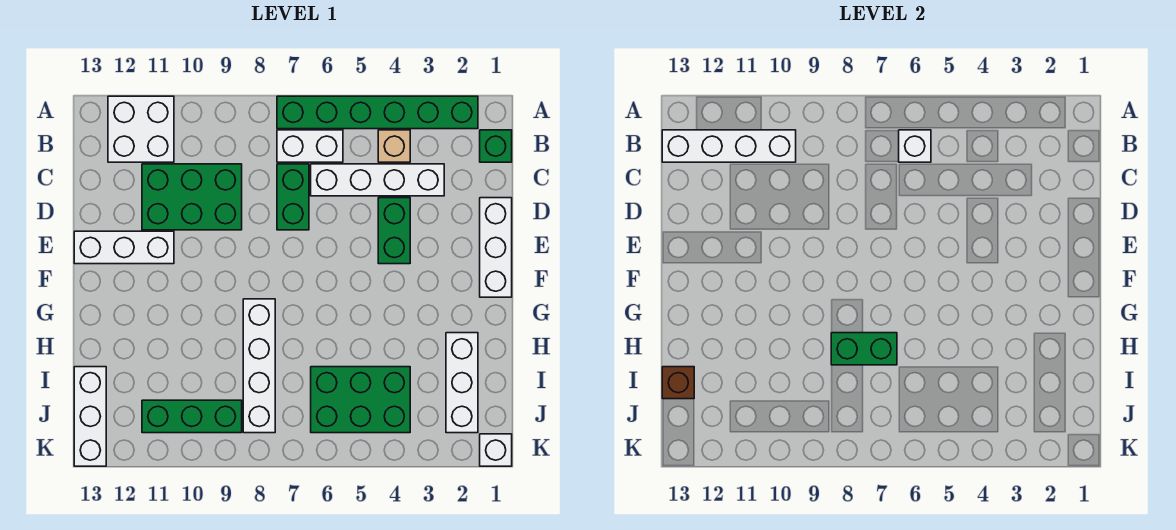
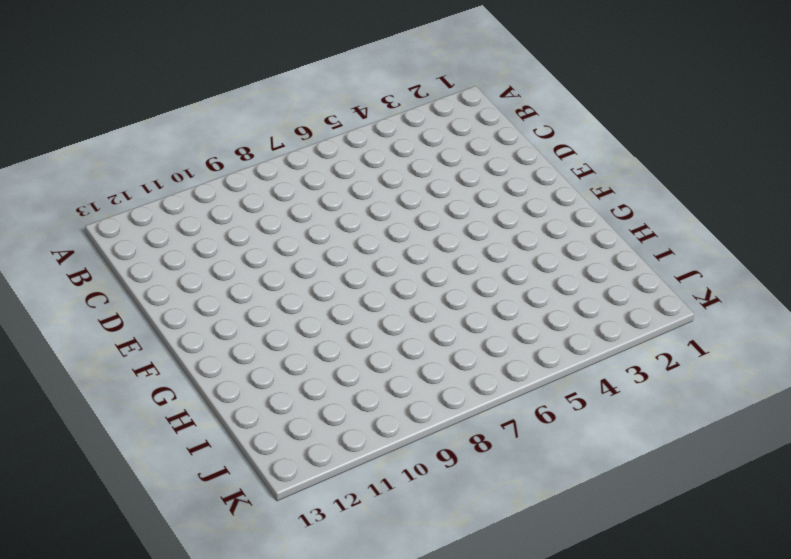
none -> green brick A2:A7 level 1
none -> white brick A11:B12 level 1
none -> green brick B1 level 1

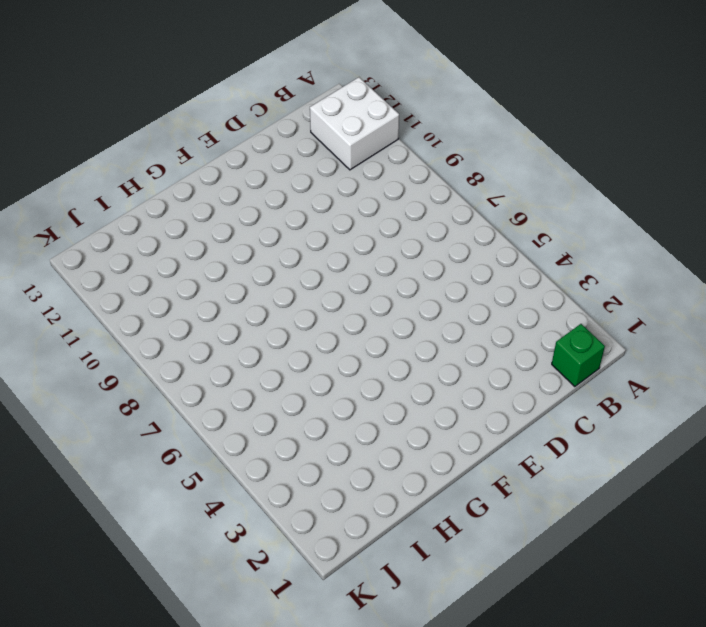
none -> green brick A2:A7 level 1
none -> tan brick B4 level 1
none -> white brick B6:B7 level 1

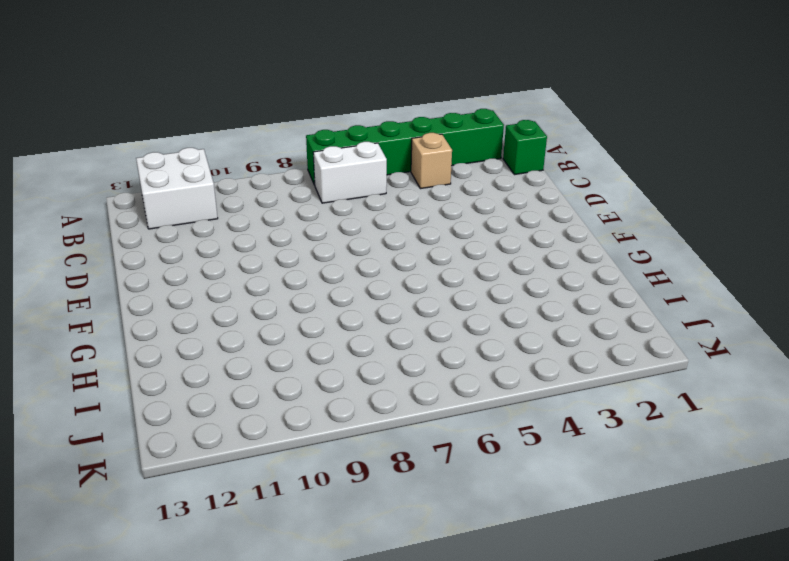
none -> white brick C3:C6 level 1
none -> green brick C7:D7 level 1
none -> green brick C9:D11 level 1

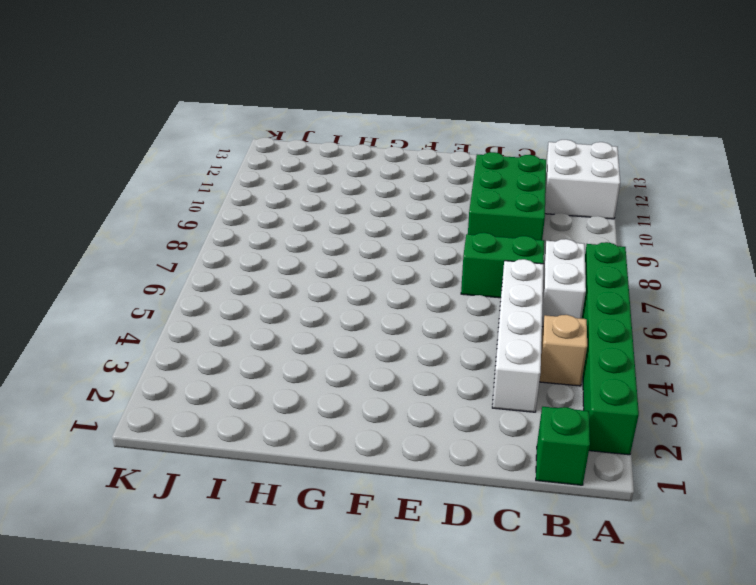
none -> white brick D1:F1 level 1
none -> green brick D4:E4 level 1
none -> white brick E11:E13 level 1

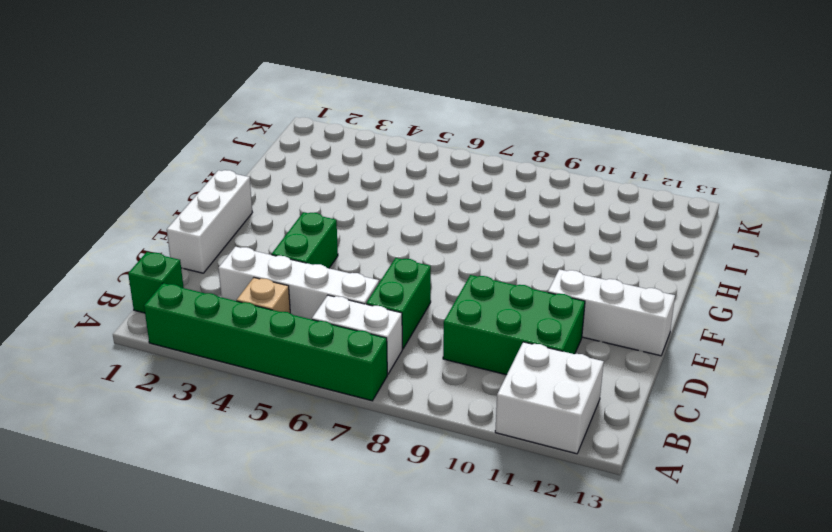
none -> white brick G8:J8 level 1
none -> white brick H2:J2 level 1
none -> green brick I4:J6 level 1

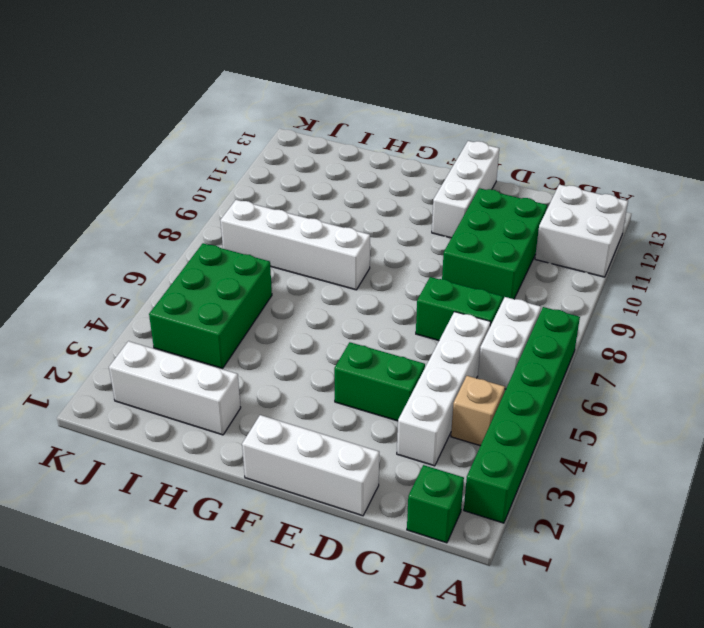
none -> white brick I13:K13 level 1
none -> green brick J9:J11 level 1
none -> white brick K1 level 1

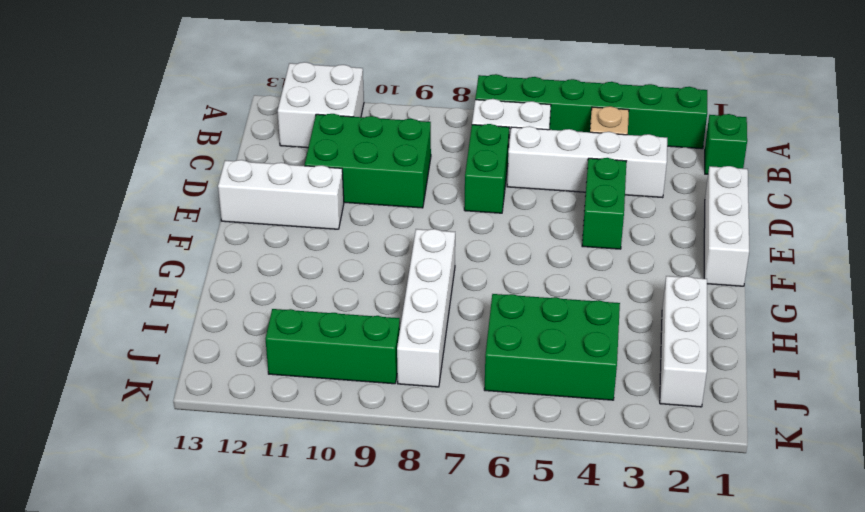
none -> white brick I13:K13 level 1
none -> white brick K1 level 1
none -> white brick B6 level 2

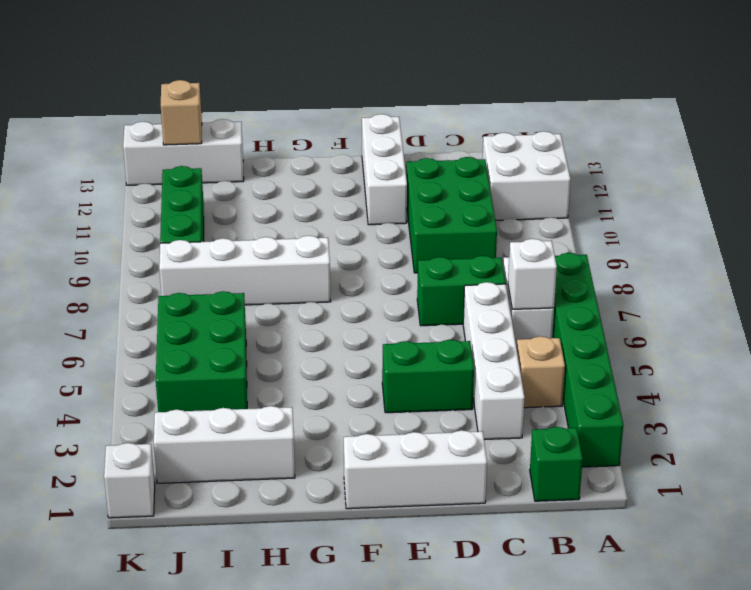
tan brick J13 level 2 -> none
none -> white brick B10:B13 level 2
none -> green brick H7:H8 level 2
none -> brown brick I13 level 2

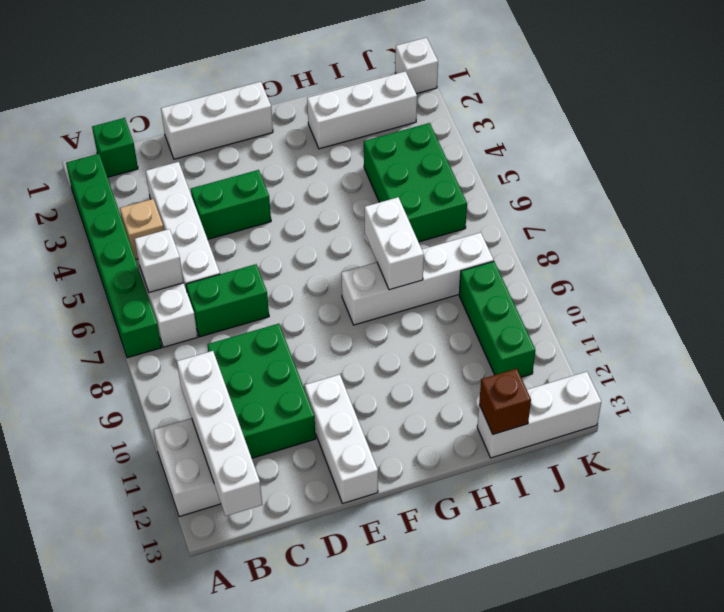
white brick H7:H8 level 2 -> green brick H7:H8 level 2

